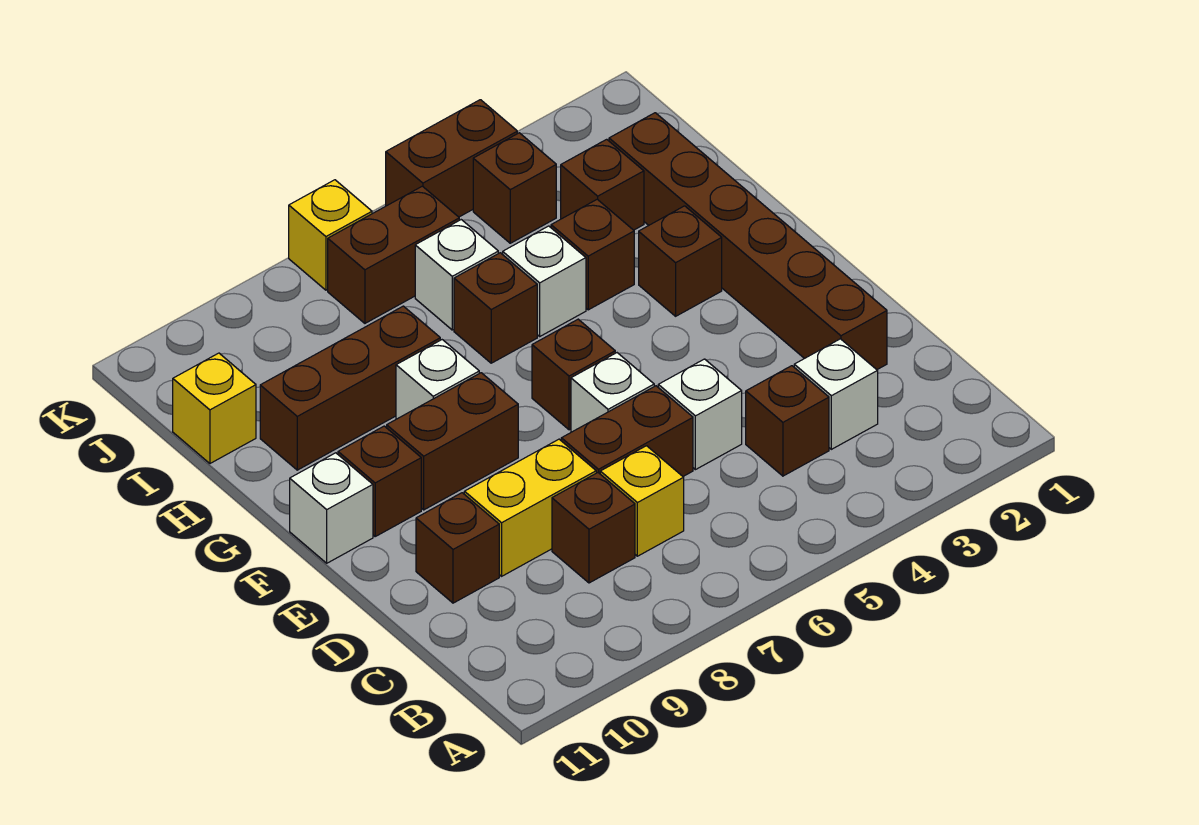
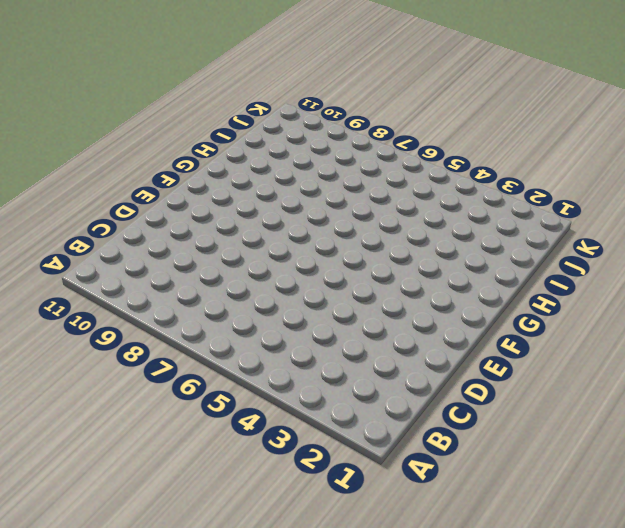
none -> white brick C3 level 1
none -> brown brick C4 level 1
none -> yellow brick C7 level 1

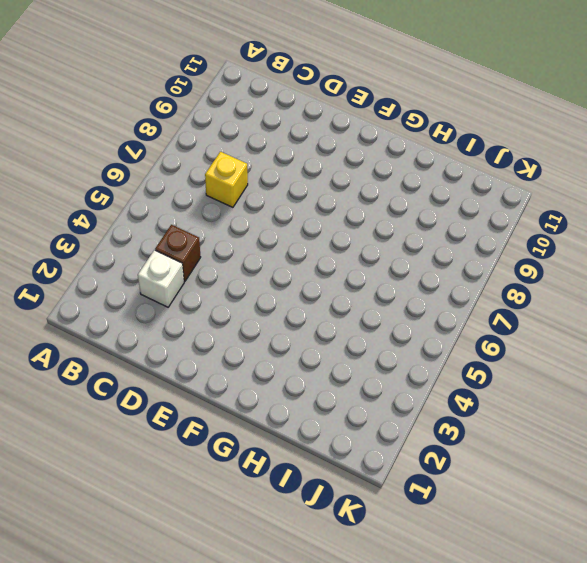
none -> brown brick C8 level 1
none -> brown brick D2:I2 level 1
none -> white brick D5 level 1

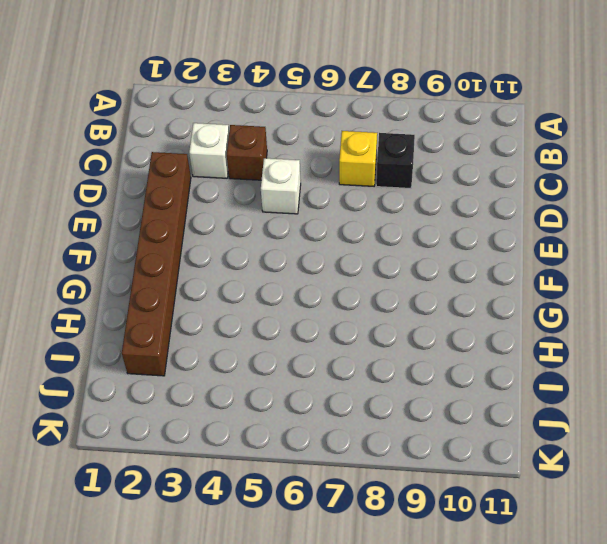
black brick C8 level 1 -> brown brick C8 level 1
none -> brown brick D6:D7 level 1
none -> yellow brick D8:D9 level 1
none -> brown brick D10 level 1

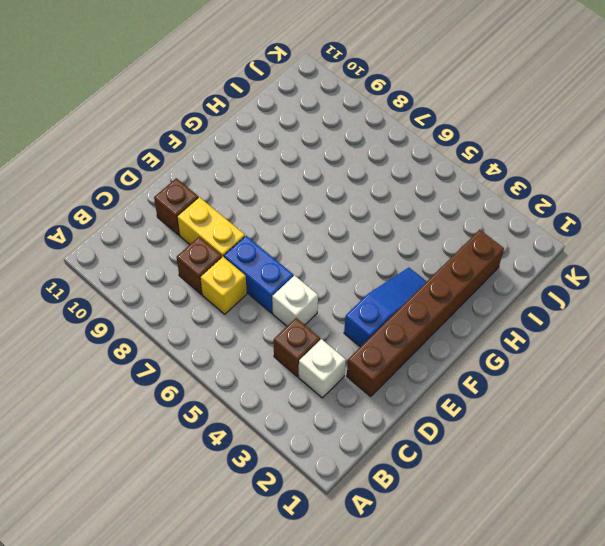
blue brick D6:D7 level 1 -> brown brick D6:D7 level 1
blue slope E3:G3 level 1 top E -> brown brick G3 level 1
none -> white brick E6 level 1
none -> brown brick F6 level 1
none -> brown brick F8:F9 level 1

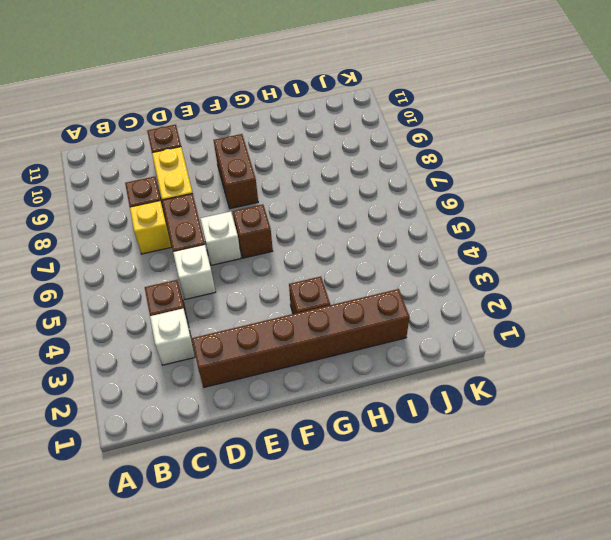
none -> brown brick F10 level 1
none -> white brick F11 level 1
none -> white brick G8 level 1

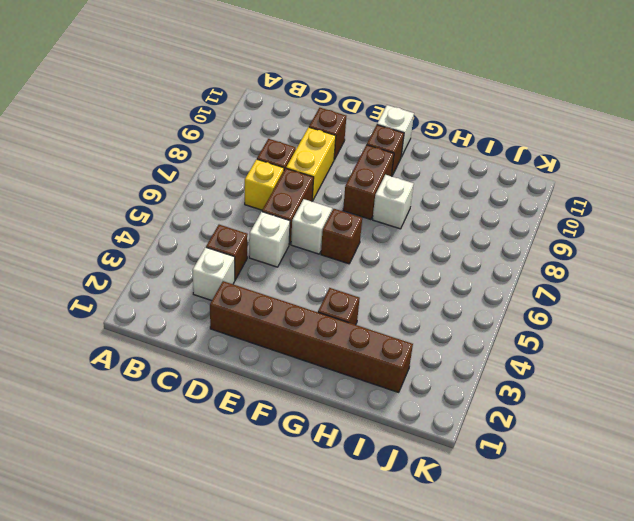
none -> brown brick H4 level 1
none -> white brick H5 level 1
none -> brown brick H6 level 1

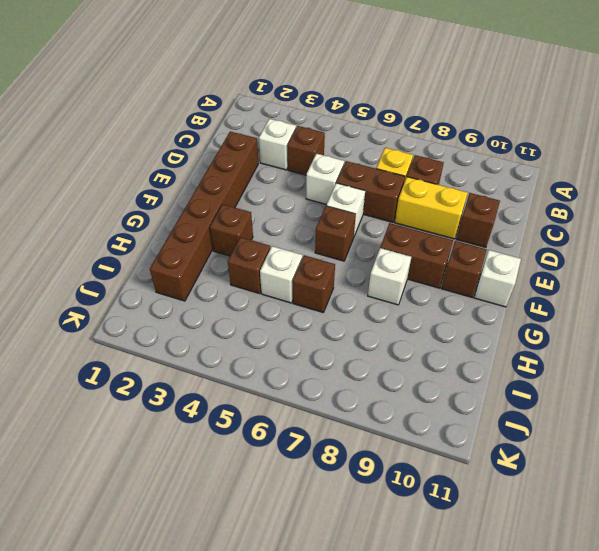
none -> brown brick H8:H10 level 1
none -> brown brick I3 level 1
none -> white brick I6 level 1

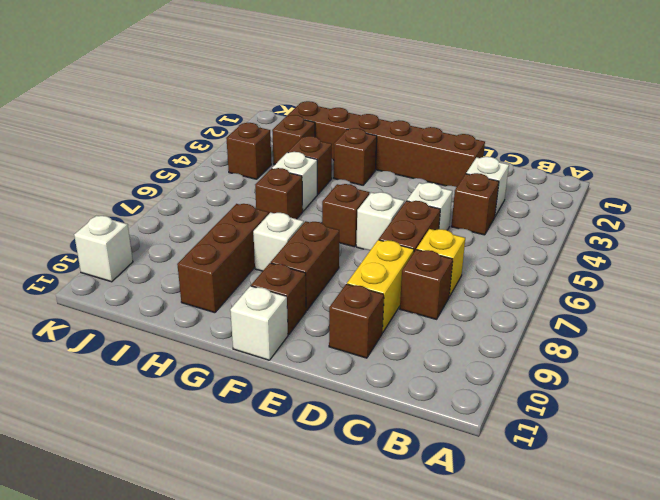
white brick K10 level 1 -> white brick I6 level 1
none -> yellow brick I11 level 1
none -> brown brick J6:J7 level 1
none -> brown brick K4:K5 level 1

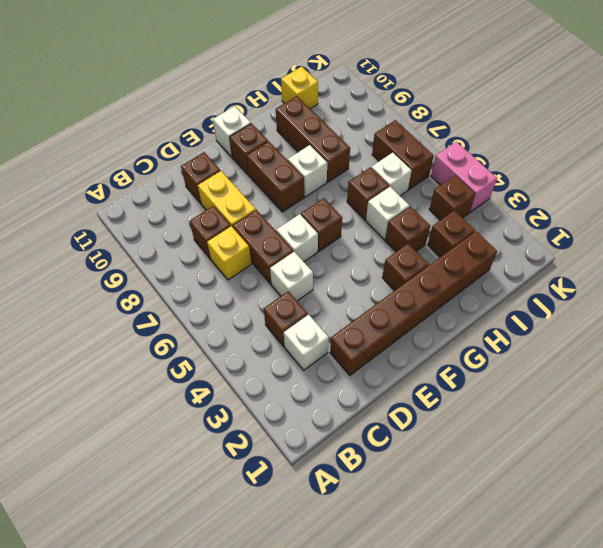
pink brick K4:K5 level 1 -> brown brick K4:K5 level 1
none -> yellow brick K7 level 1

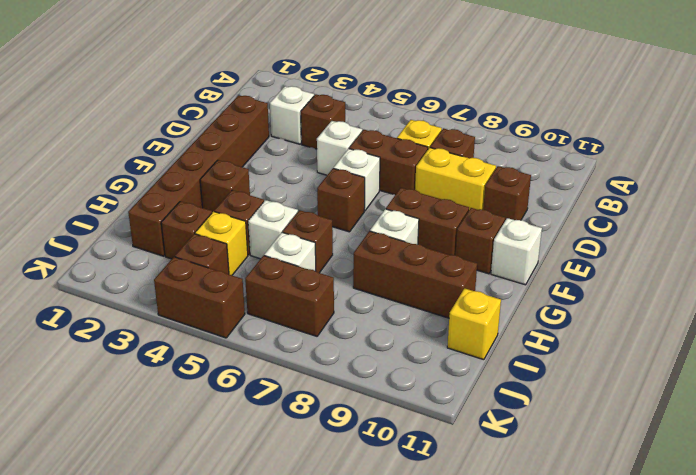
yellow brick I4 level 1 -> yellow brick K7 level 1

